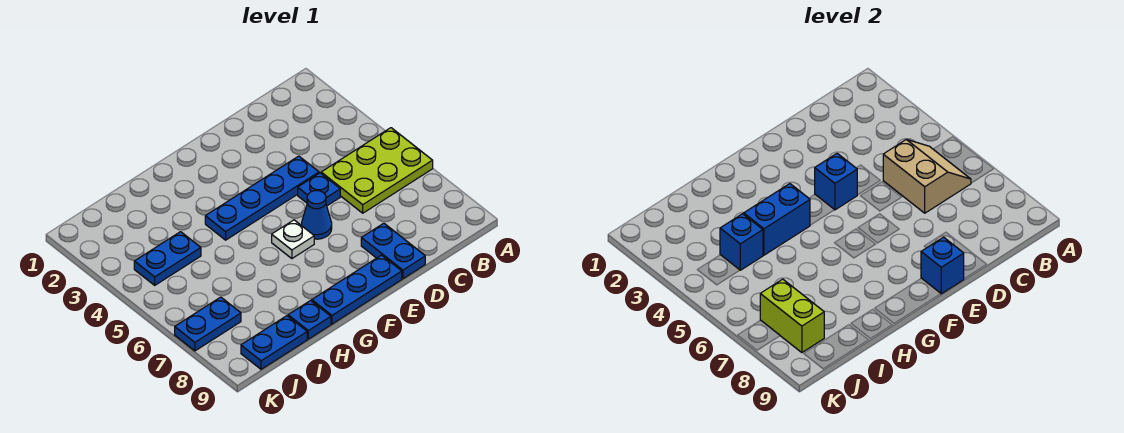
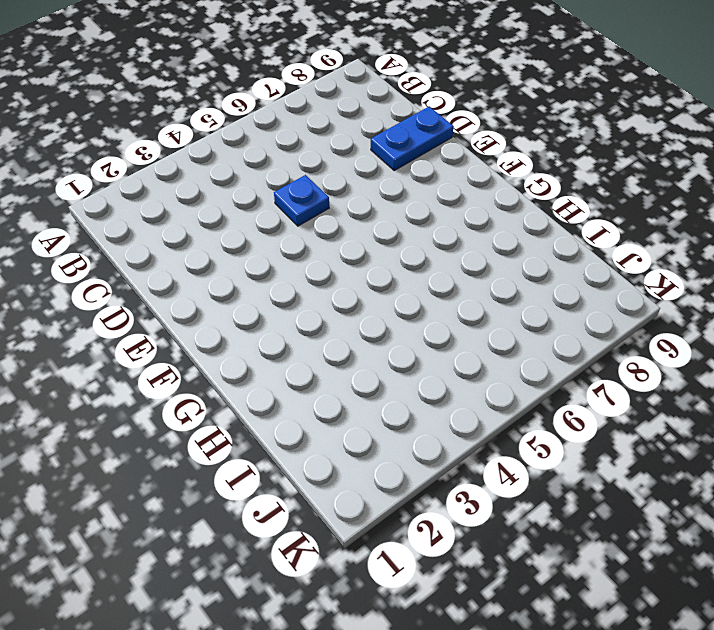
none -> lime plate A5:C6 level 1
none -> blue plate D4:G4 level 1
none -> blue cone E6 level 1

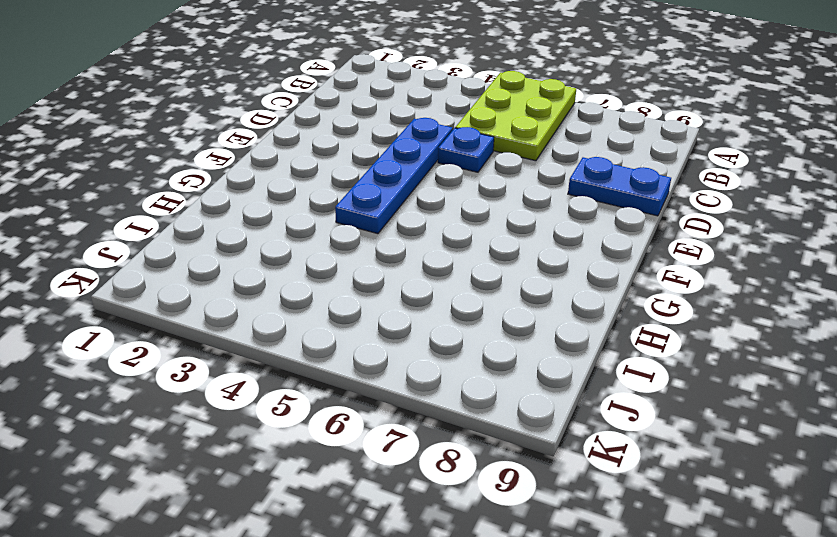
none -> blue cone E6 level 1
none -> blue plate E9:G9 level 1
none -> white plate F6 level 1

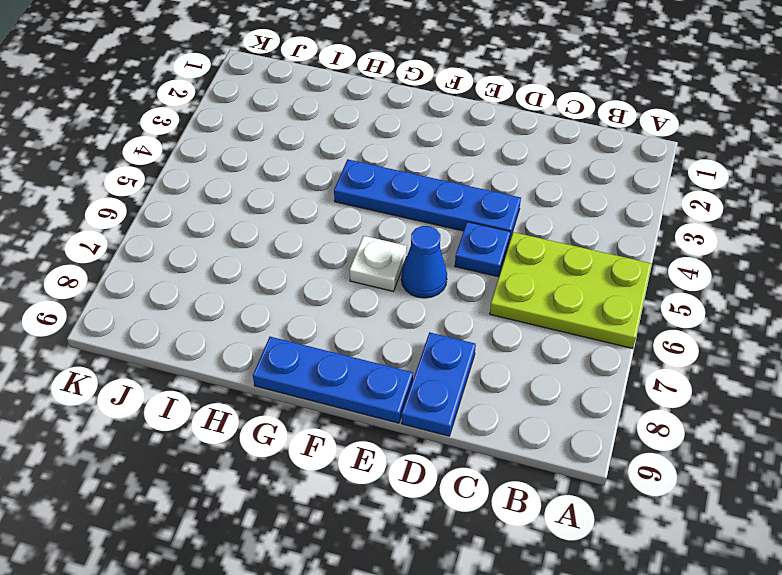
none -> blue plate H9 level 1
none -> blue plate I4:J4 level 1
none -> blue plate I9:J9 level 1

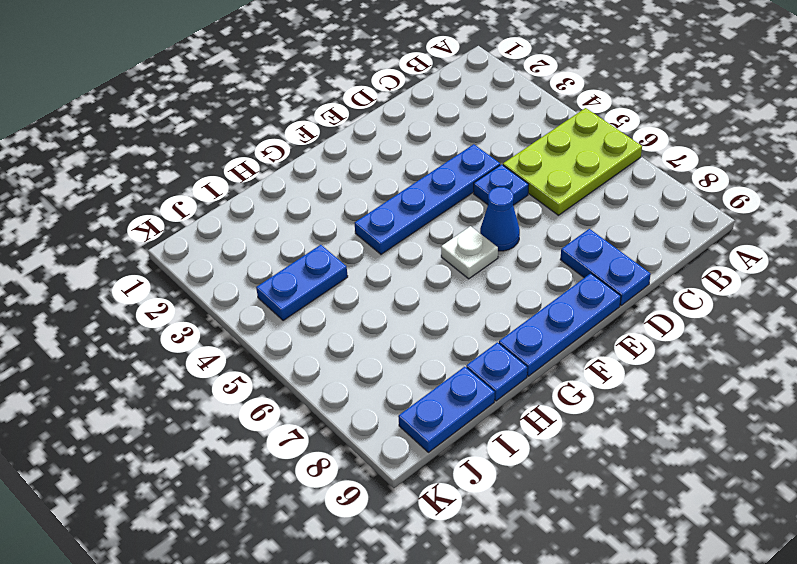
none -> blue plate J7:K7 level 1
none -> tan slope B5:C6 level 2 top C
none -> blue brick E4 level 2

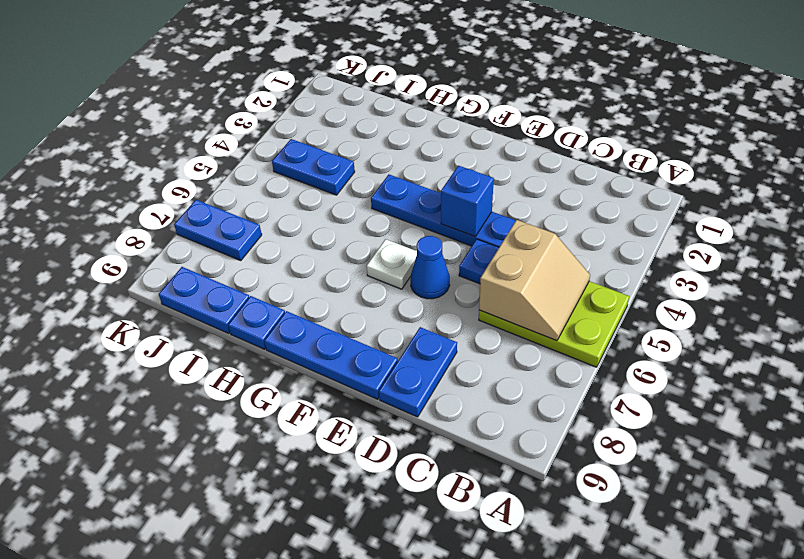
none -> blue brick E9 level 2
none -> blue brick G4:H4 level 2
none -> blue brick I4 level 2

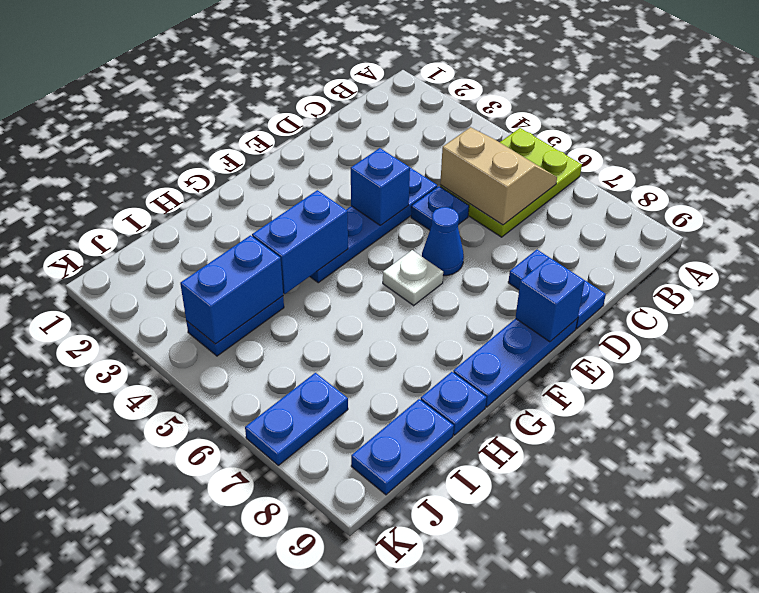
blue brick I4:J4 level 2 -> blue brick I4 level 2
none -> lime brick J7:J8 level 2

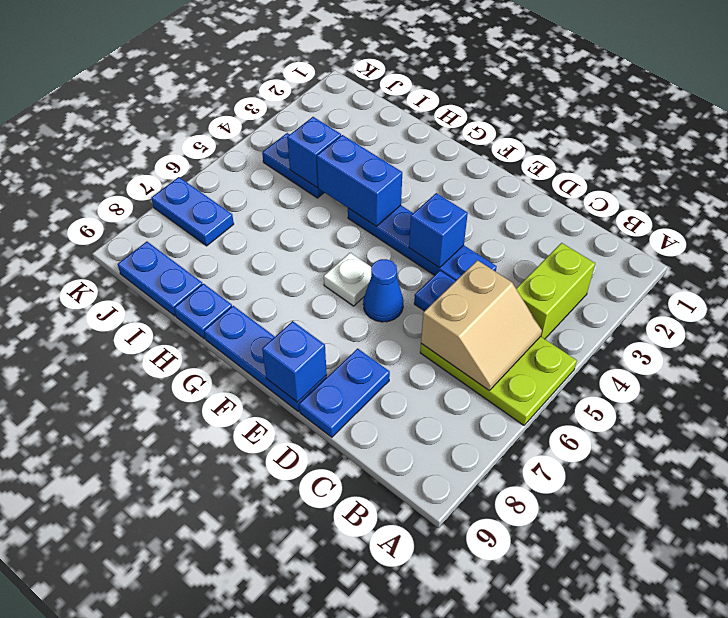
lime brick B3:B4 level 1 -> lime brick J7:J8 level 2

